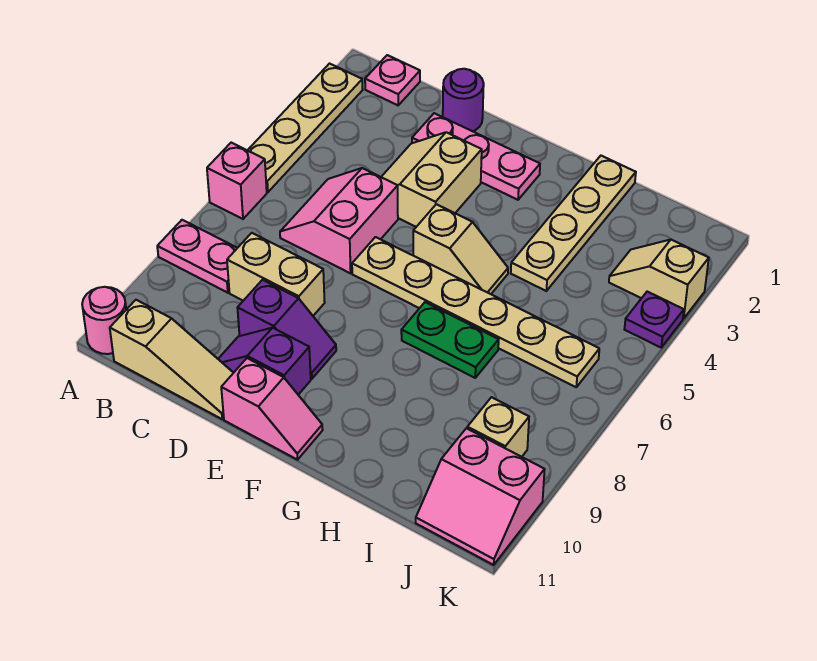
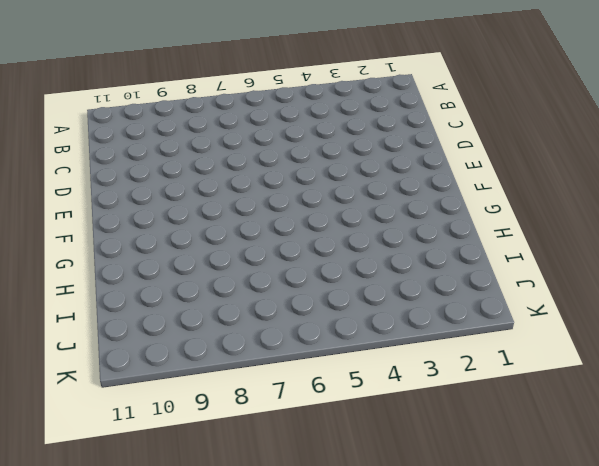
none -> tan plate A2:A5 level 1
none -> pink brick A6 level 1
none -> pink plate A8:B8 level 1

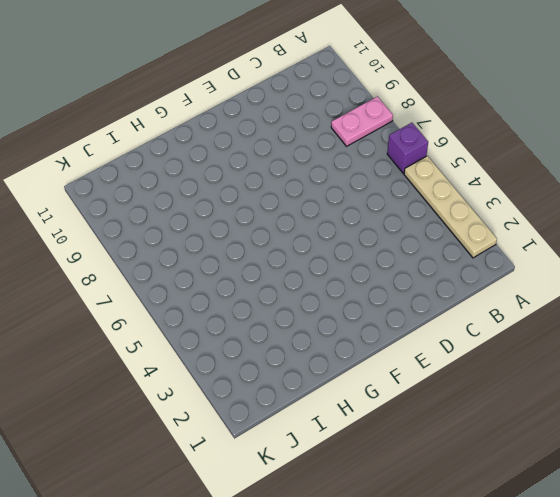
purple brick A6 level 1 -> pink brick A6 level 1
none -> pink round brick A11 level 1
none -> pink plate B1 level 1
none -> tan slope B11:D11 level 1 top B

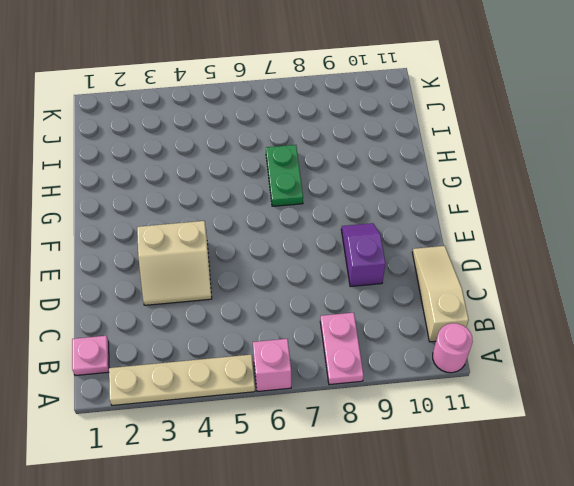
none -> pink slope C5:D6 level 1 top D
none -> tan brick C8:D8 level 1
none -> purple round brick D1 level 1

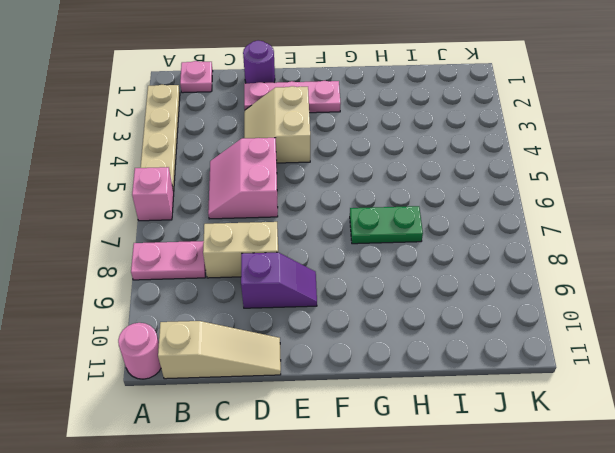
none -> purple slope D10:E10 level 1 top E
none -> tan plate E6:J6 level 1
none -> pink slope E11:F11 level 1 top E

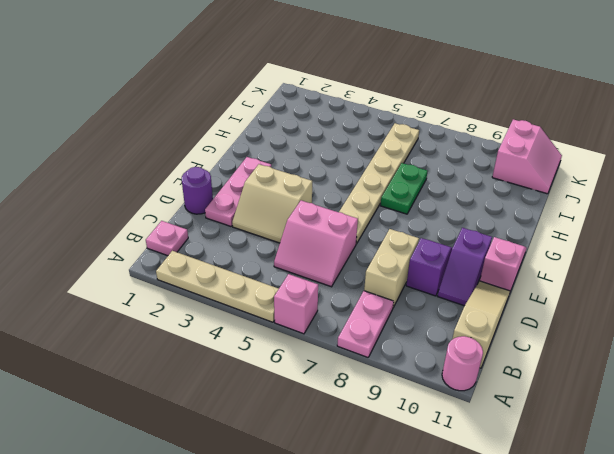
none -> tan slope F5:G5 level 1 top F
none -> tan plate H1:H4 level 1
none -> tan slope J3:K3 level 1 top K

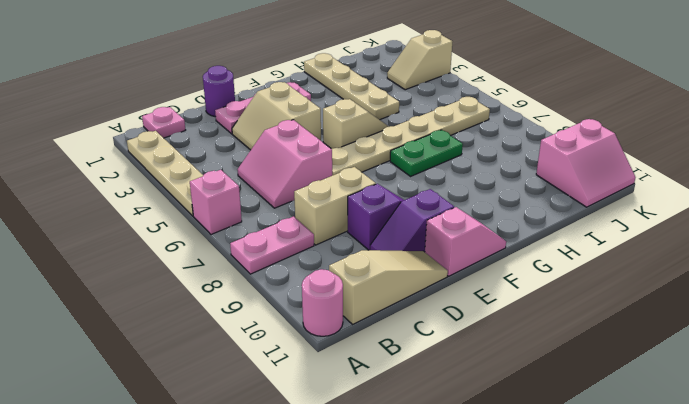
none -> tan brick J9 level 1
none -> purple plate K4 level 1

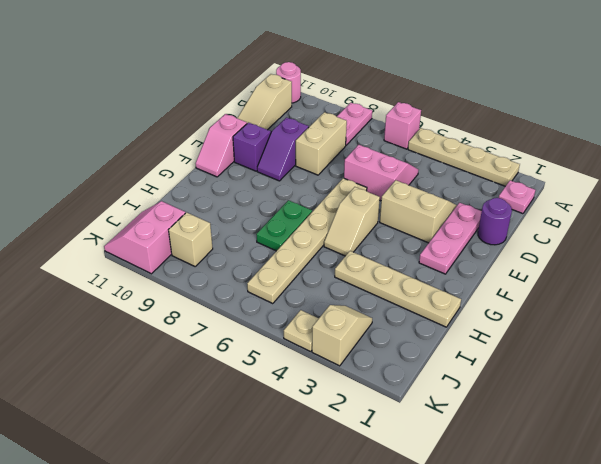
tan plate K4 level 1 -> purple plate K4 level 1

